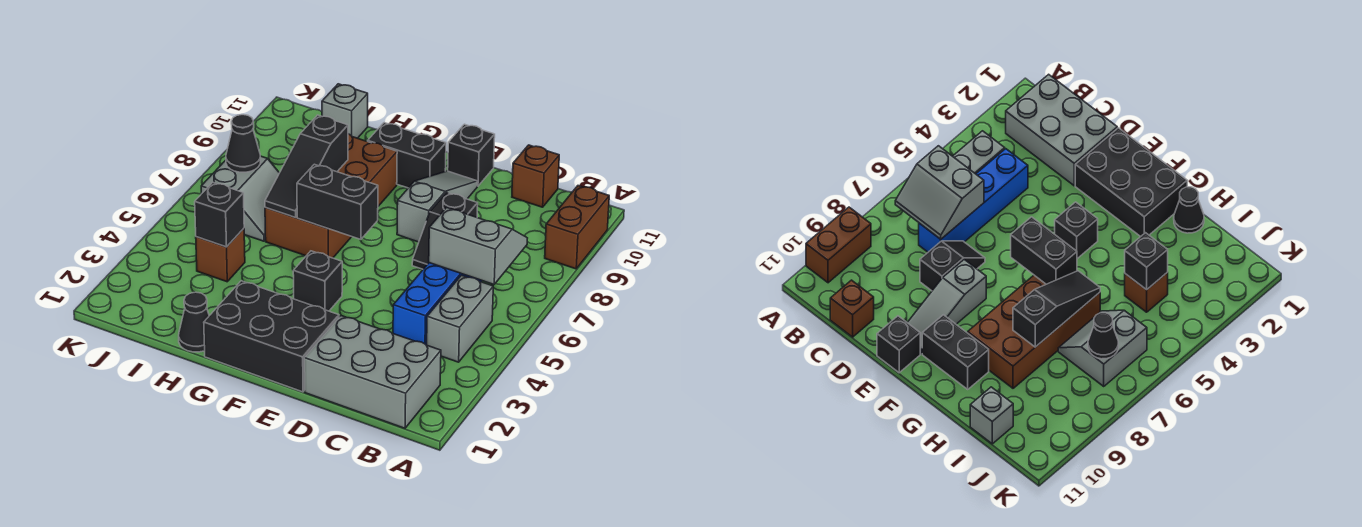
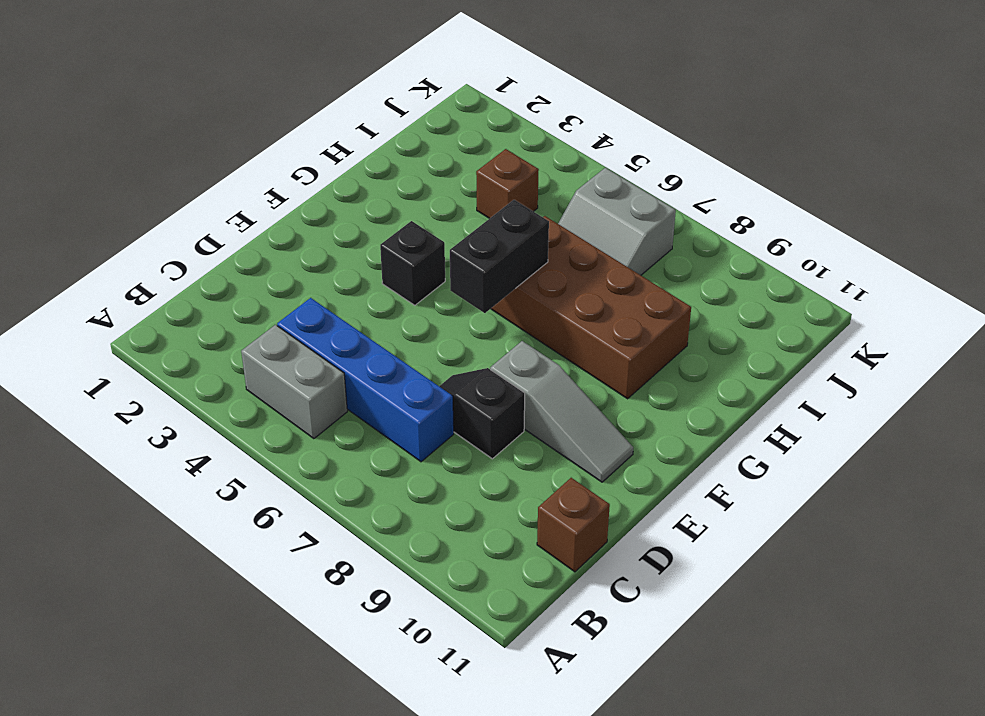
none -> brown brick A9:A10 level 1
none -> grey brick B1:D2 level 1
none -> black brick E1:G2 level 1

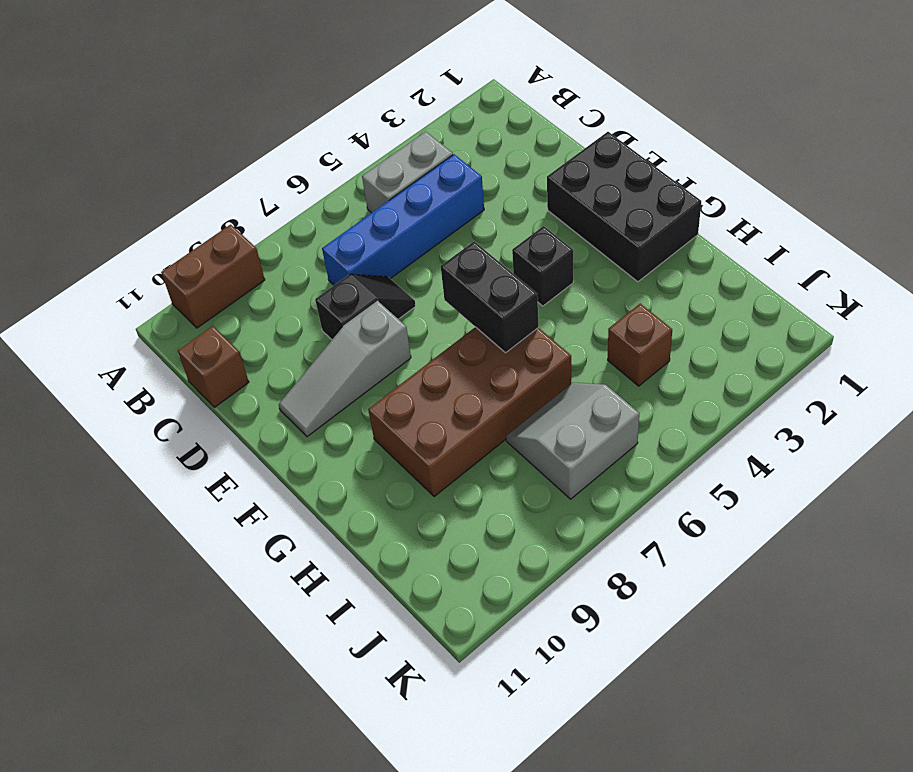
none -> grey brick B1:D2 level 1
none -> black brick E11 level 1
none -> black brick F10:G10 level 1

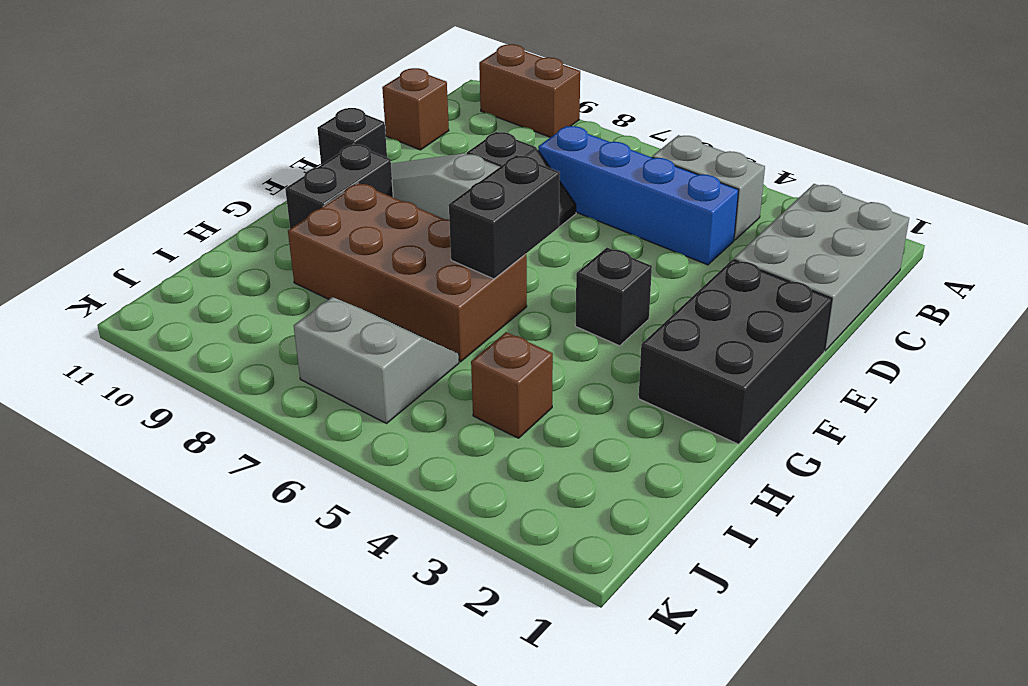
none -> black cone H1 level 1
none -> grey brick I11 level 1
none -> grey slope B6:C7 level 2 top 6

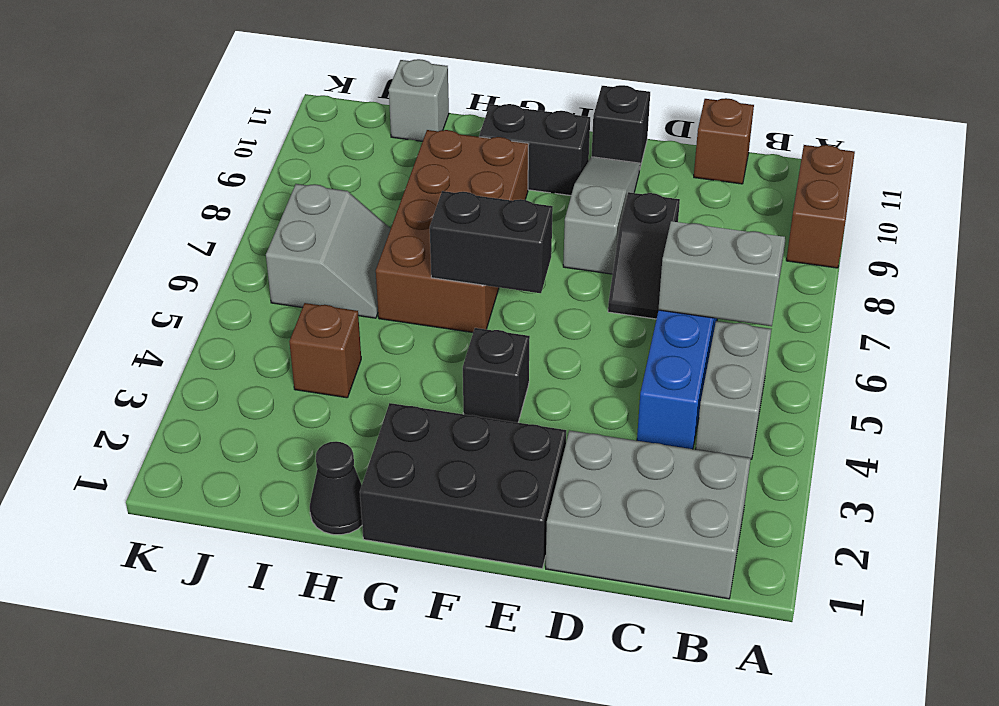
none -> black slope H6:H8 level 2 top 8
none -> black brick I4 level 2
none -> black cone J7 level 2

